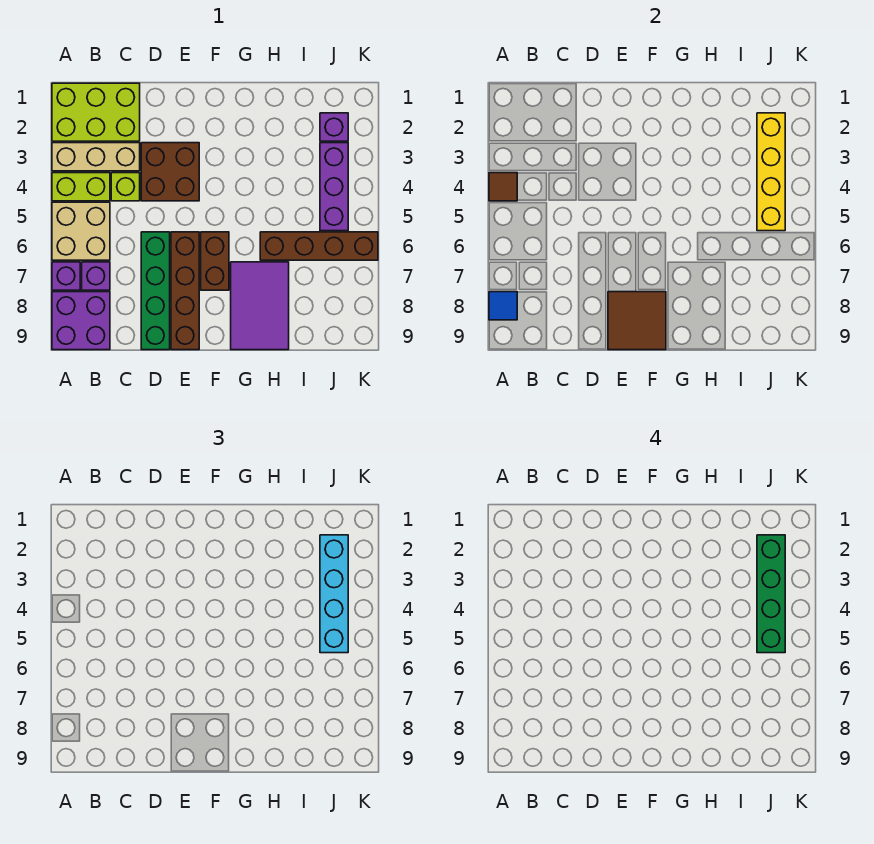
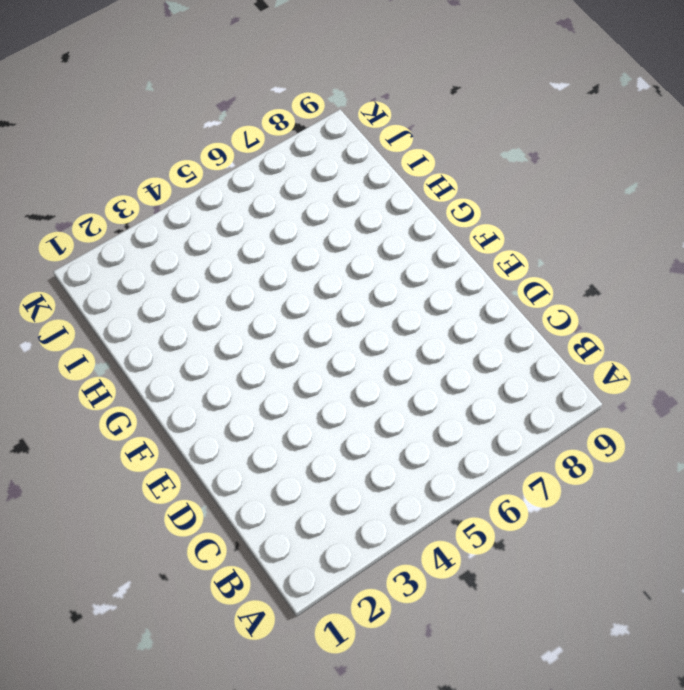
none -> lime brick A1:C2 level 1
none -> tan brick A3:C3 level 1
none -> lime brick A4:B4 level 1

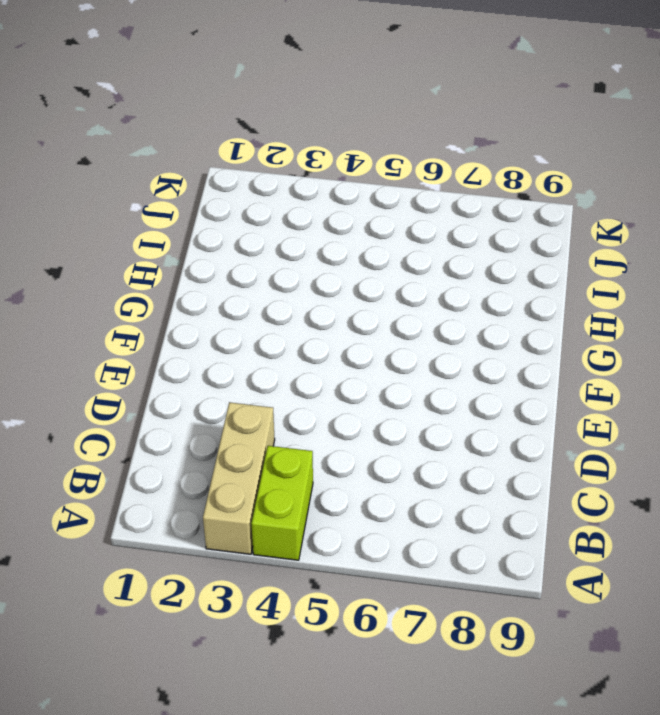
none -> lime brick A1:C2 level 1
none -> tan brick A5:B6 level 1
none -> purple brick A7 level 1

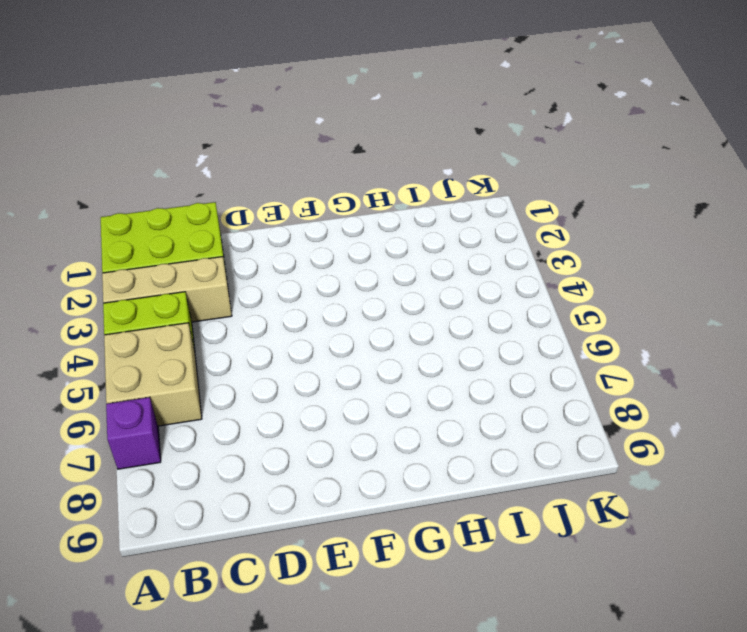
none -> purple brick A8:B9 level 1
none -> purple brick B7 level 1
none -> lime brick C4 level 1

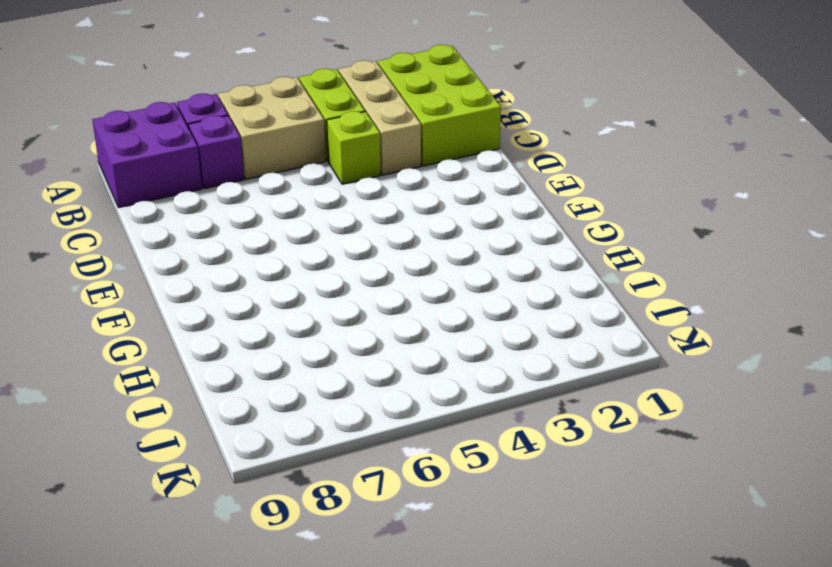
none -> brown brick D3:E4 level 1
none -> green brick D6:D9 level 1
none -> brown brick E6:E9 level 1

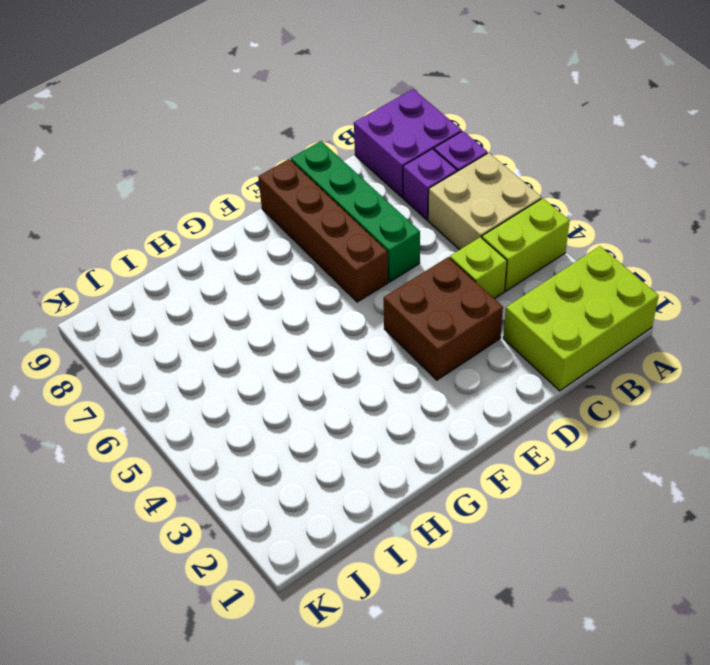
none -> tan brick A3:C3 level 1
none -> brown brick F6:F7 level 1
none -> purple tile G7:H9 level 1

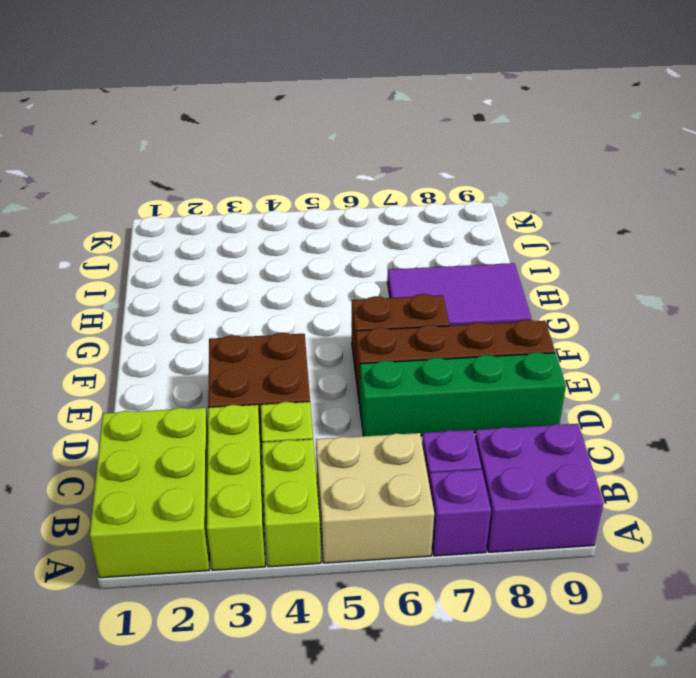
lime brick A3:C3 level 1 -> tan brick A3:C3 level 1
none -> brown brick H6:K6 level 1
none -> purple brick J2 level 1
none -> purple brick J3:J5 level 1

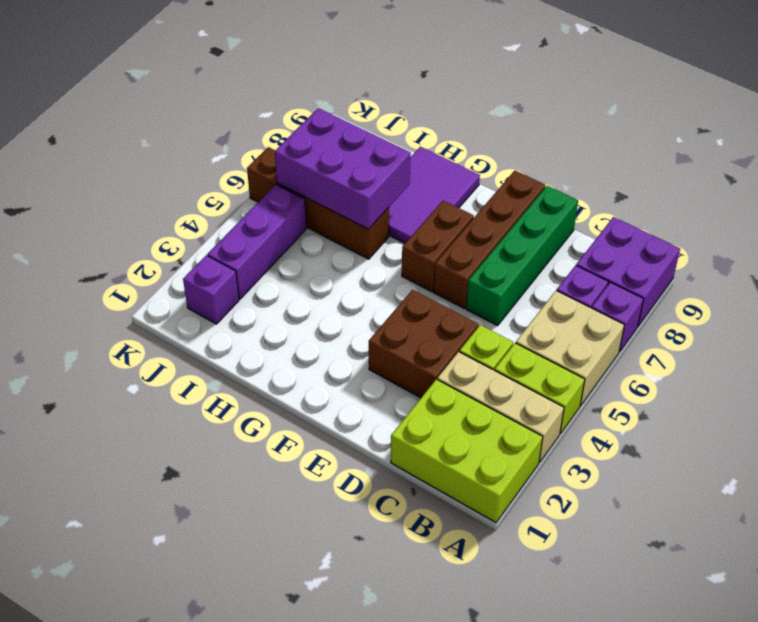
purple brick H6:J7 level 2 -> none
none -> brown tile A4 level 2
none -> blue tile A8 level 2
none -> brown tile E8:F9 level 2

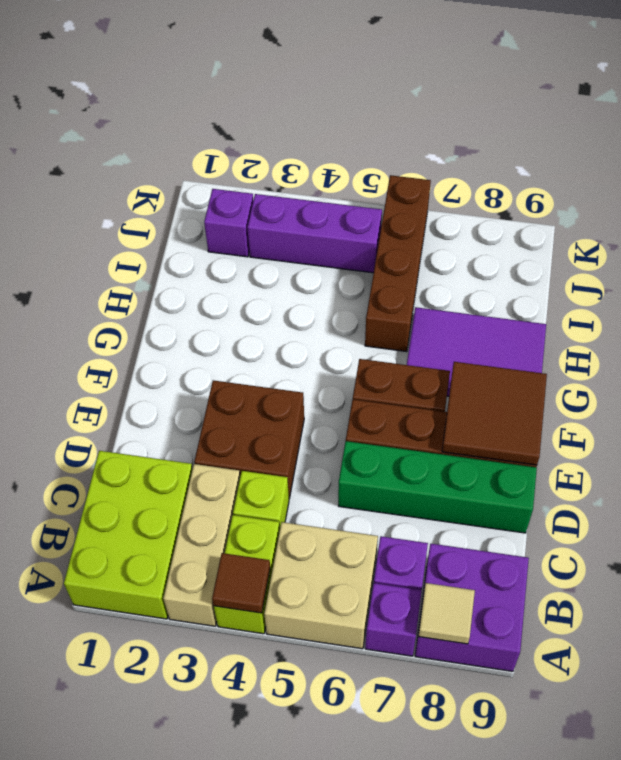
tan tile A8 level 2 -> blue tile A8 level 2
none -> yellow brick J2:J5 level 2
none -> cyan brick J2:J5 level 3
none -> green brick J2:J5 level 4

